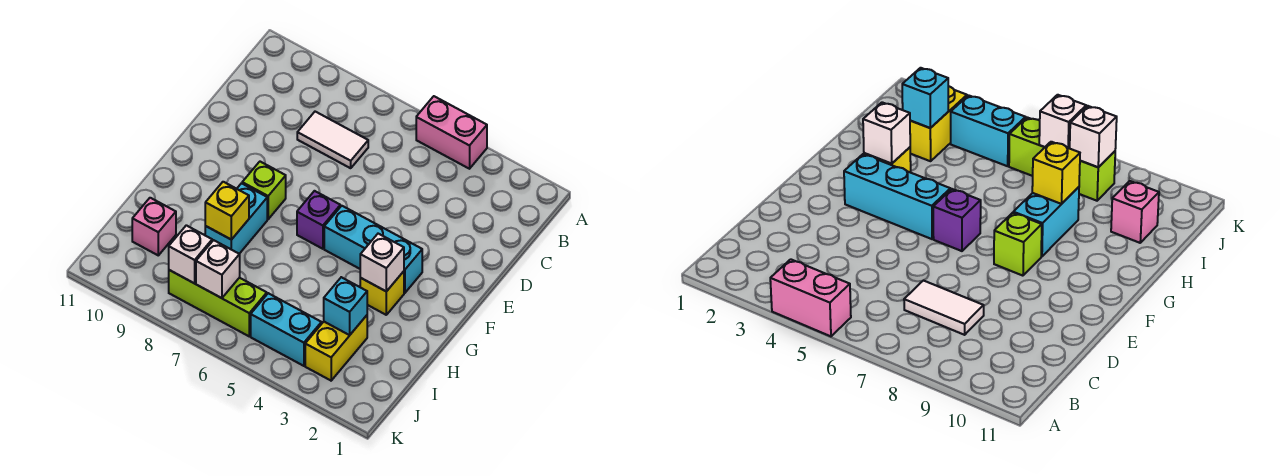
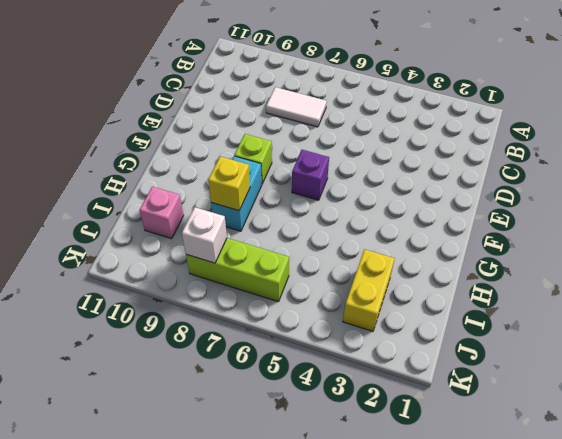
none -> pink brick A4:A5 level 1
none -> cyan brick F3:F5 level 1
none -> yellow brick G3 level 1

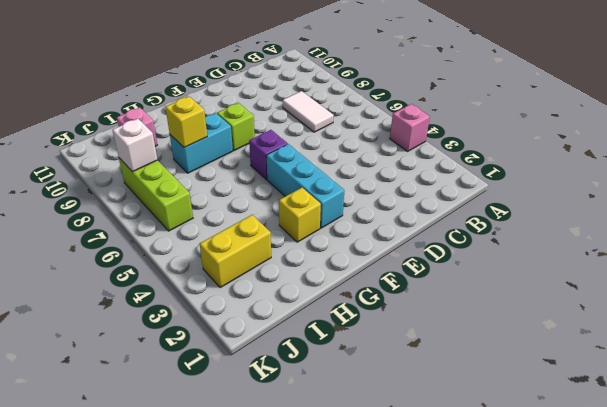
pink brick A4 level 1 -> pink brick A4:A5 level 1
none -> cyan brick J4:J5 level 1
none -> white brick G3 level 2
none -> cyan brick I3 level 2

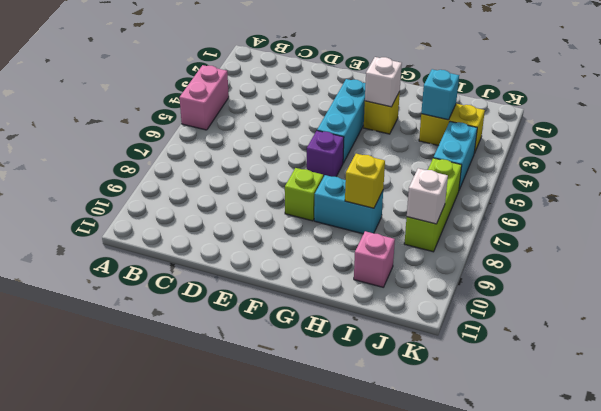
none -> white tile C7:C8 level 1
none -> white brick J7 level 2

